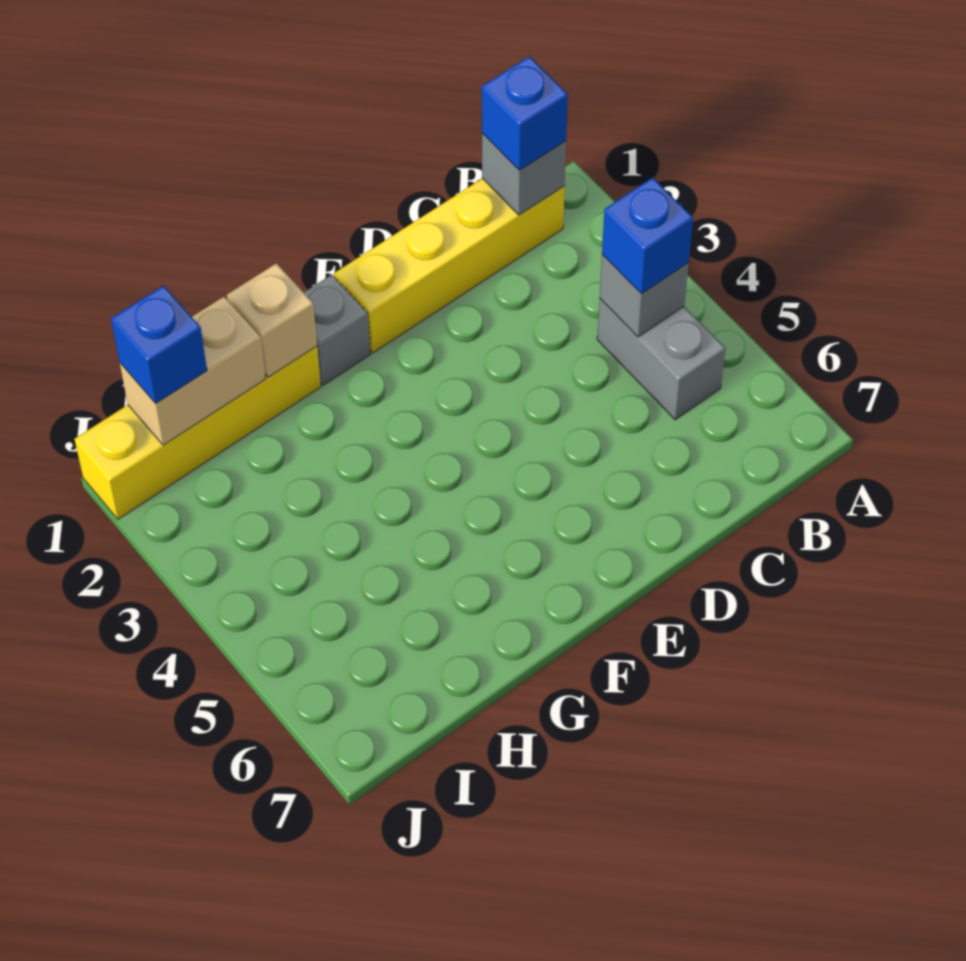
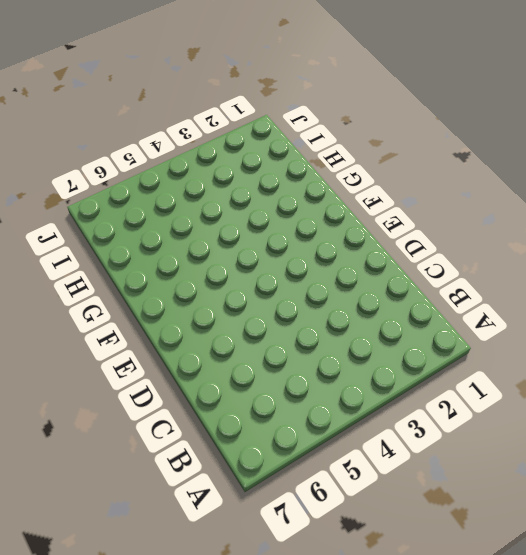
none -> yellow brick B1:E1 level 1
none -> grey brick B4:B5 level 1

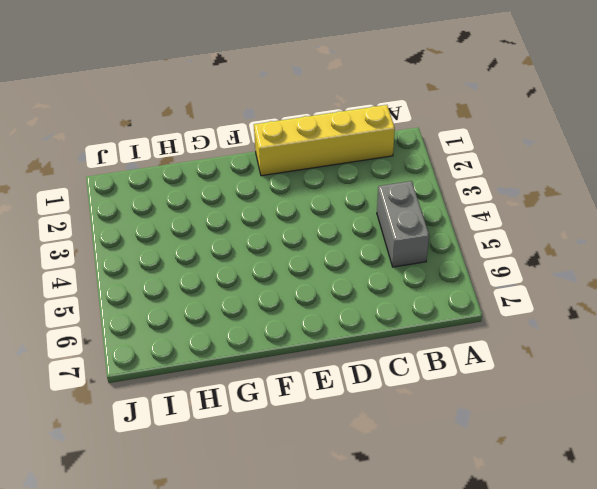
none -> grey brick F1 level 1
none -> yellow brick G1:J1 level 1

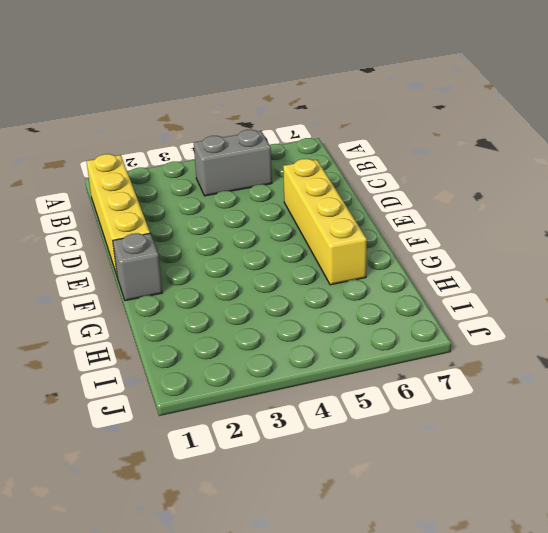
yellow brick D6:G6 level 1 -> yellow brick G1:J1 level 1
none -> grey brick B1 level 2
none -> grey brick B4 level 2

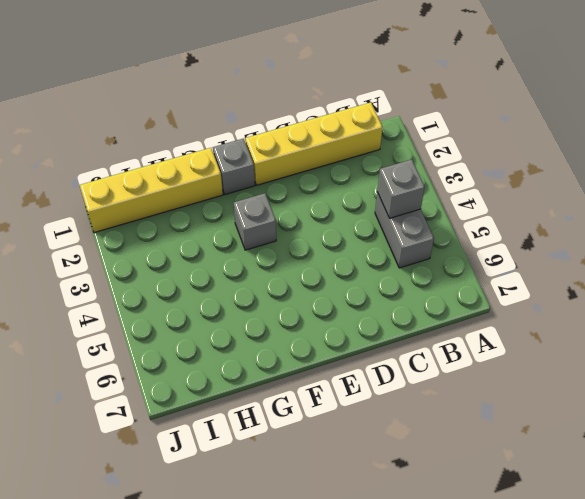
grey brick F3 level 1 -> grey brick B1 level 2
none -> tan brick G1 level 2
none -> tan brick H1:I1 level 2

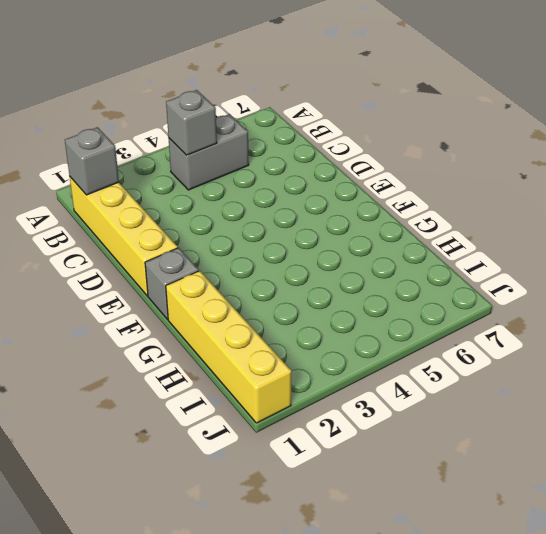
none -> tan brick G1 level 2
none -> tan brick H1:I1 level 2

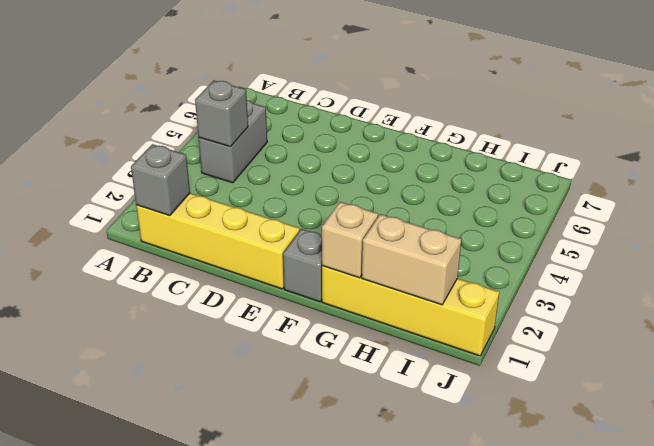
none -> blue brick B1 level 3
none -> blue brick B4 level 3

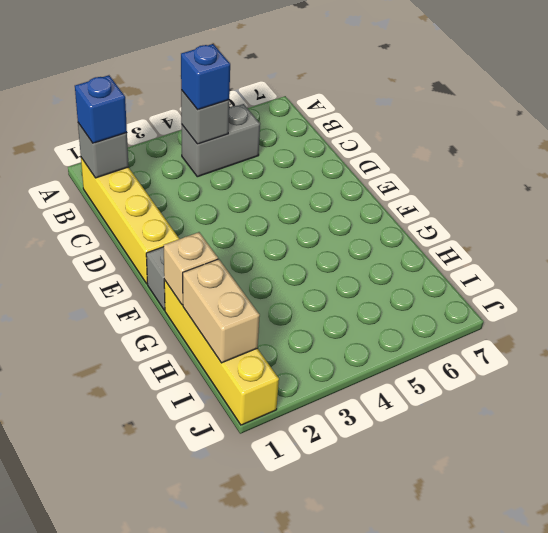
none -> blue brick I1 level 3

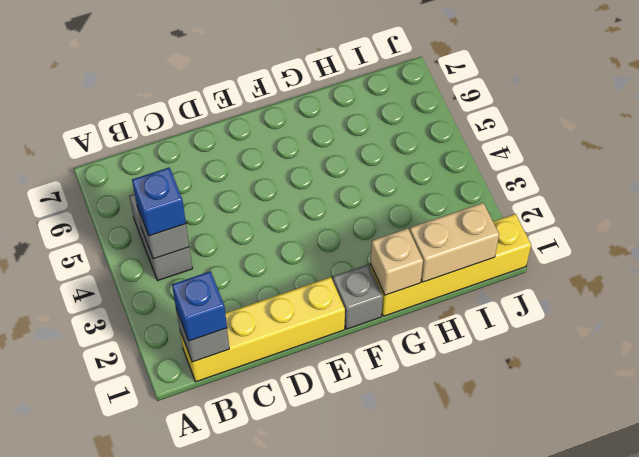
none -> blue brick I1 level 3

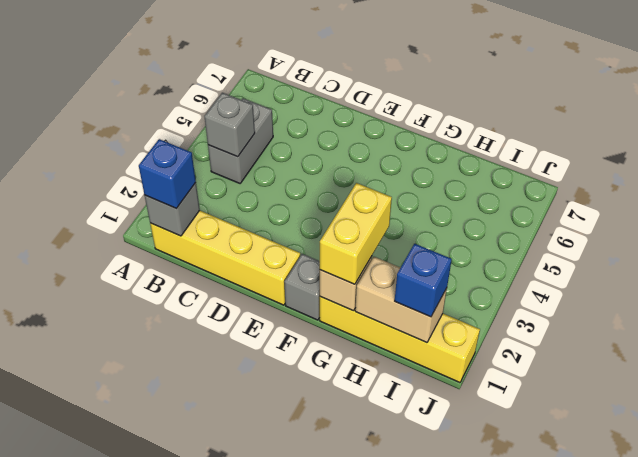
yellow brick G1:G2 level 3 -> none
none -> blue brick B4 level 3

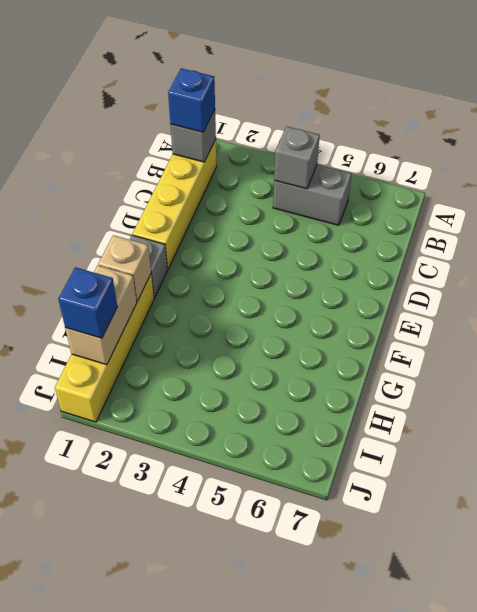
none -> blue brick B4 level 3

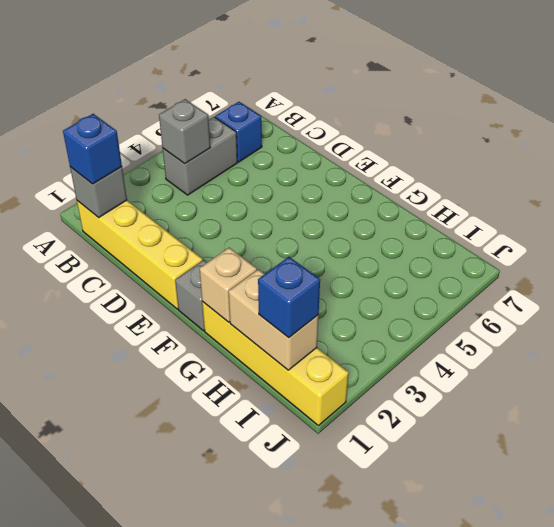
blue brick B6 level 1 -> blue brick B4 level 3

